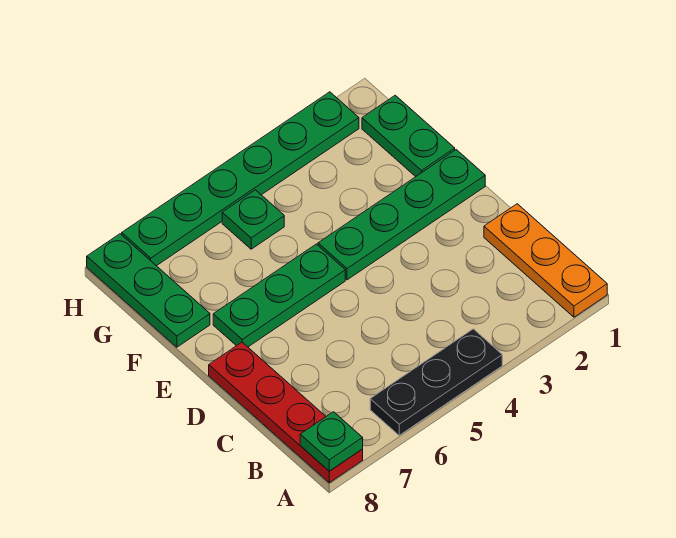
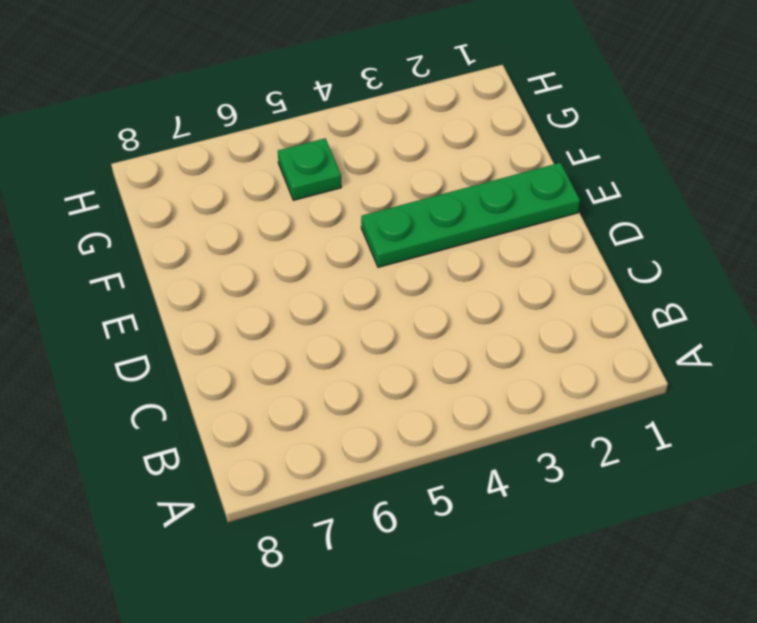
none -> orange plate A1:C1 level 1
none -> black plate A4:A6 level 1

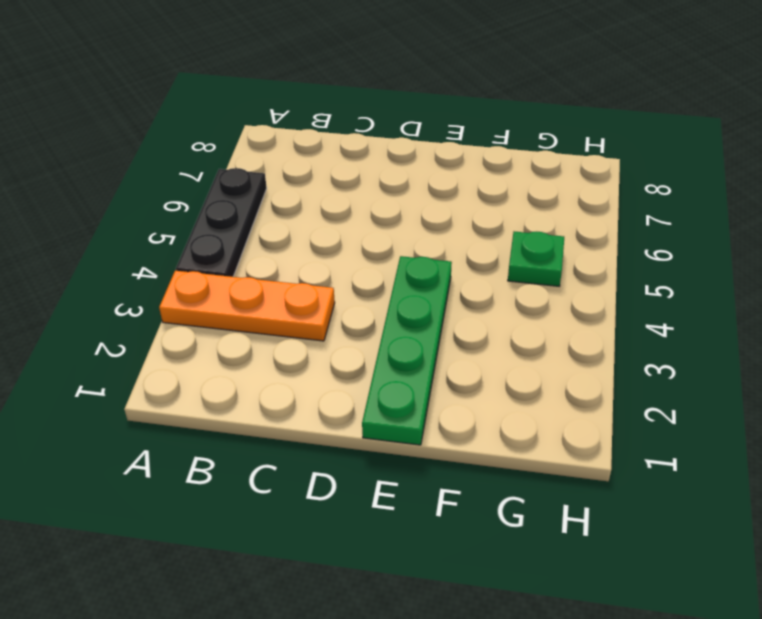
orange plate A3:C3 level 1 -> orange plate A1:C1 level 1
none -> red plate A8:D8 level 1
none -> green plate E5:E7 level 1

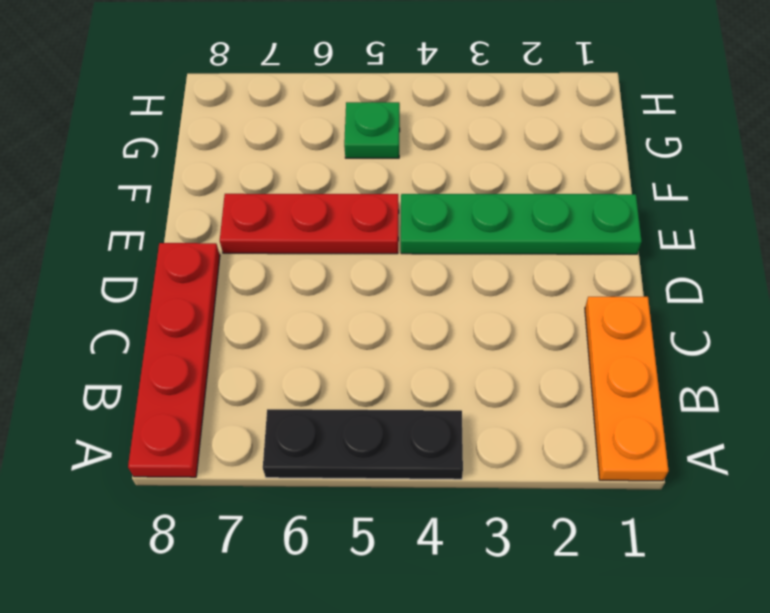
red plate E5:E7 level 1 -> green plate E5:E7 level 1
none -> green plate F1:G1 level 1
none -> green plate F8:H8 level 1

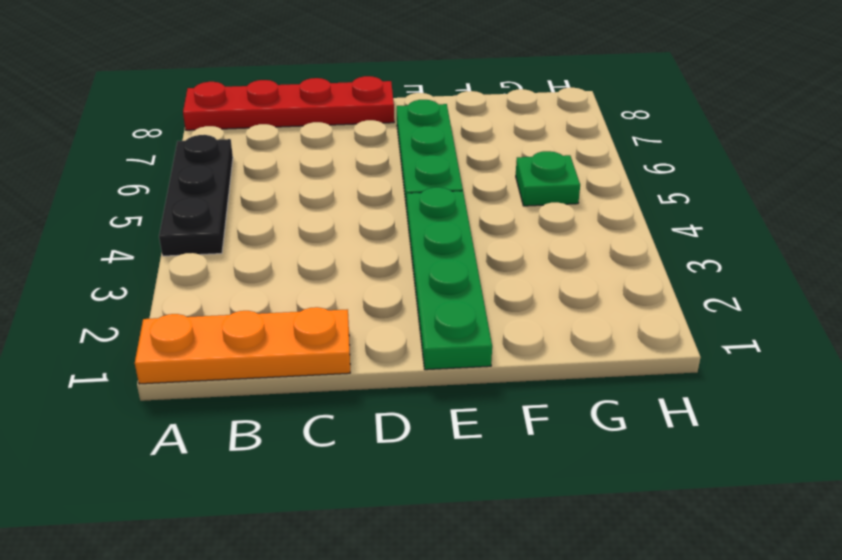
none -> green plate F1:G1 level 1
none -> green plate F8:H8 level 1

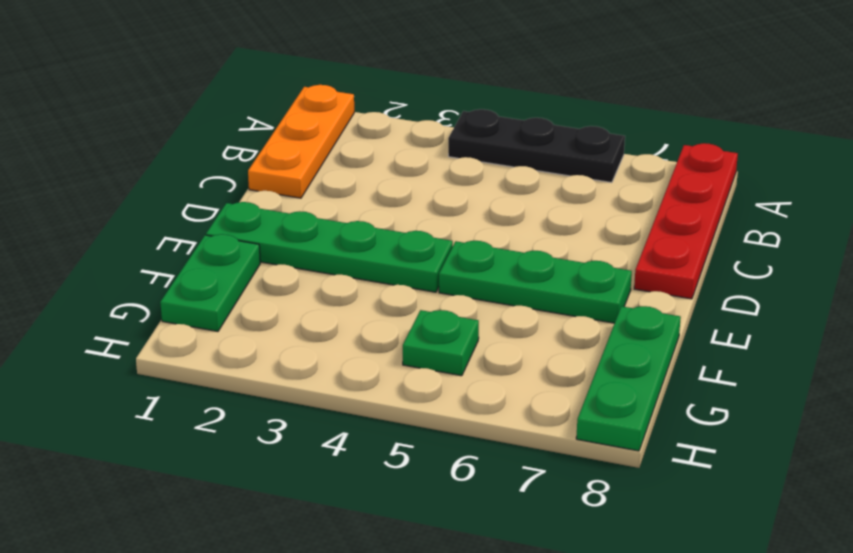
none -> green plate H2:H7 level 1
none -> green plate A8 level 2

